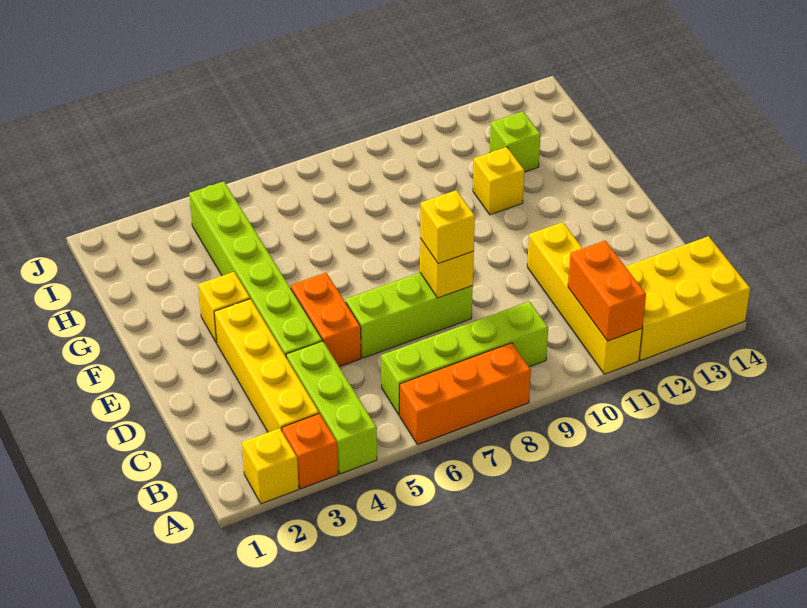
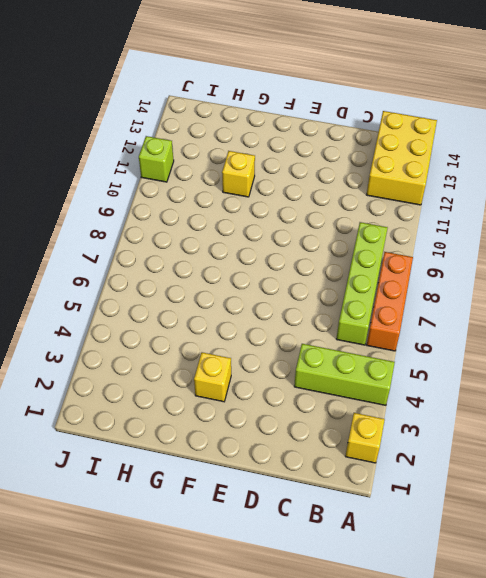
lime brick J11 level 1 -> lime brick H12 level 1
none -> orange brick A3 level 1
none -> yellow brick A11:D11 level 1
none -> yellow brick B3:E3 level 1

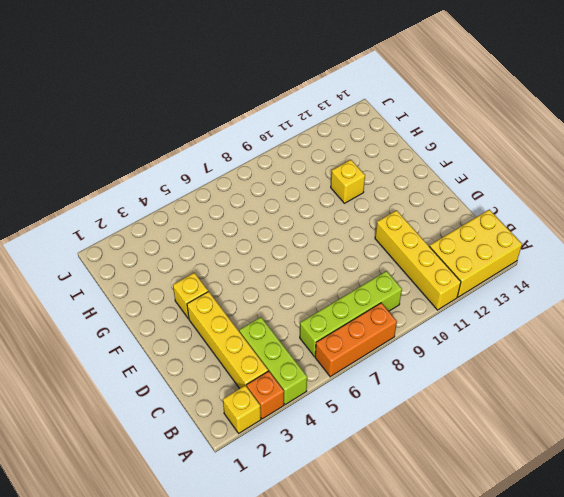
none -> lime brick D4:I4 level 1
none -> orange brick D5:E5 level 1
none -> lime brick D6:D8 level 1

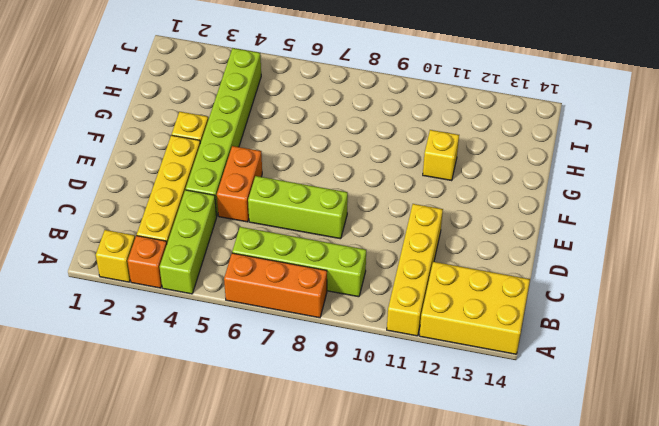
none -> lime brick H12 level 1
none -> orange brick A11:B11 level 2
none -> yellow brick D8 level 2

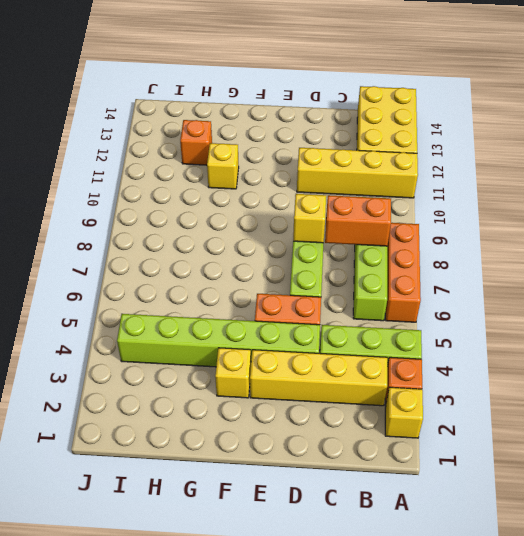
orange brick B8:C8 level 2 -> orange brick A11:B11 level 2
orange brick H12 level 1 -> lime brick H12 level 1
none -> yellow brick D8 level 3

